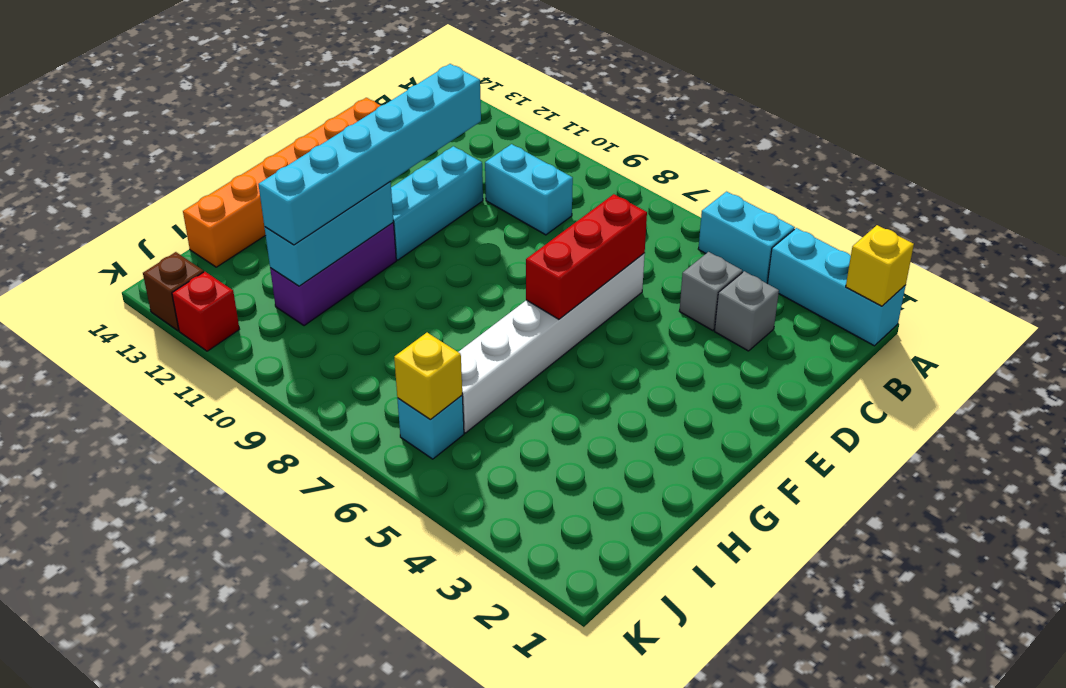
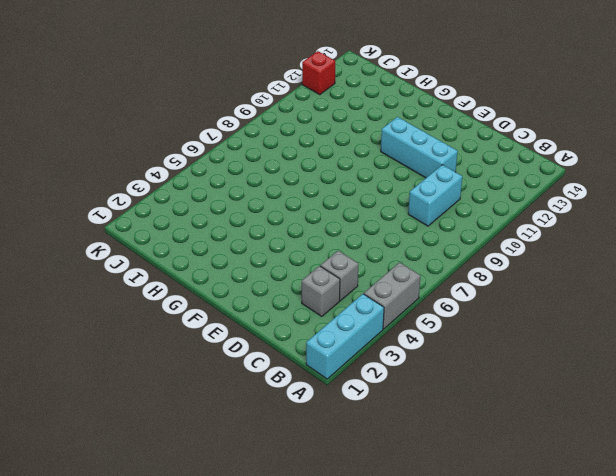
grey brick A4:A5 level 1 -> cyan brick A4:A5 level 1
none -> white brick D6:I6 level 1
none -> orange brick D14:I14 level 1
none -> purple brick G11:I11 level 1

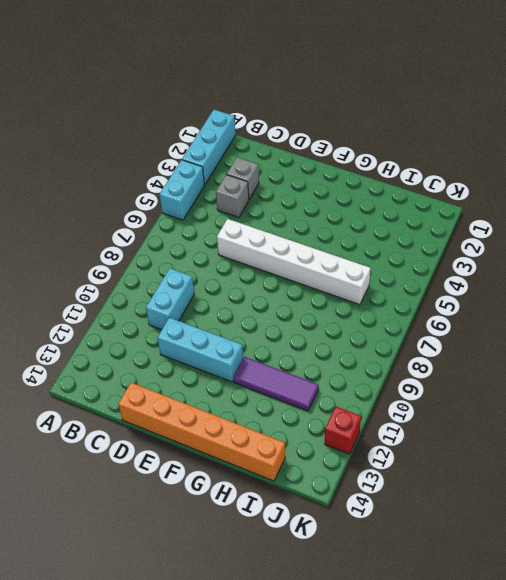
purple tile G11:I11 level 1 -> purple brick G11:I11 level 1
none -> cyan brick J6 level 1
none -> brown brick K13 level 1
none -> yellow brick A1 level 2

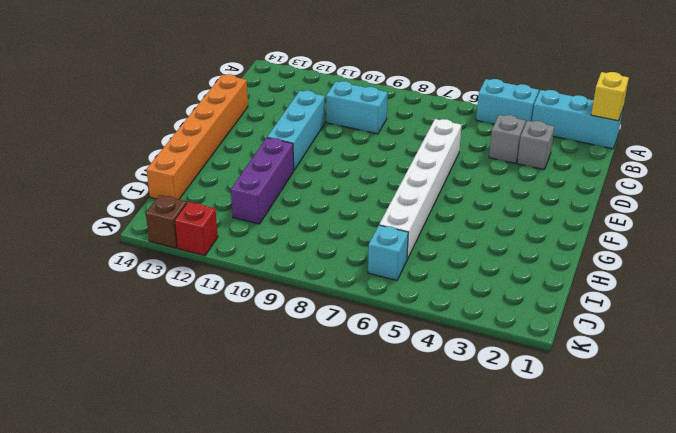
none -> red brick D6:F6 level 2
none -> cyan brick G11:I11 level 2
none -> yellow brick J6 level 2

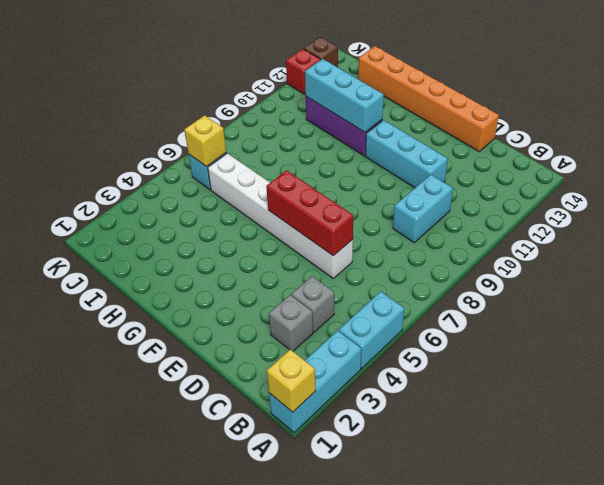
none -> cyan brick D11:I11 level 3

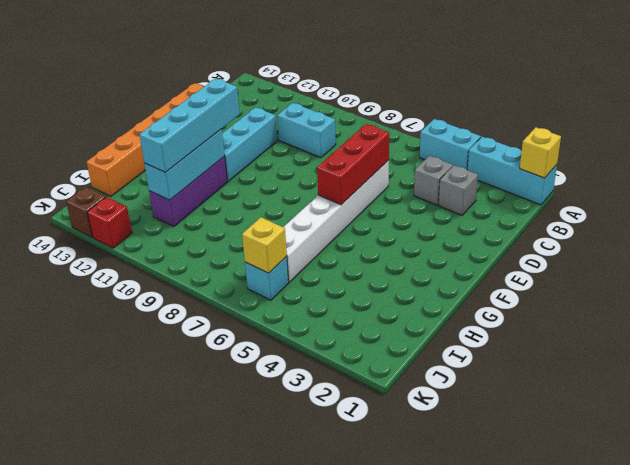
cyan brick F11:I11 level 3 -> cyan brick D11:I11 level 3

